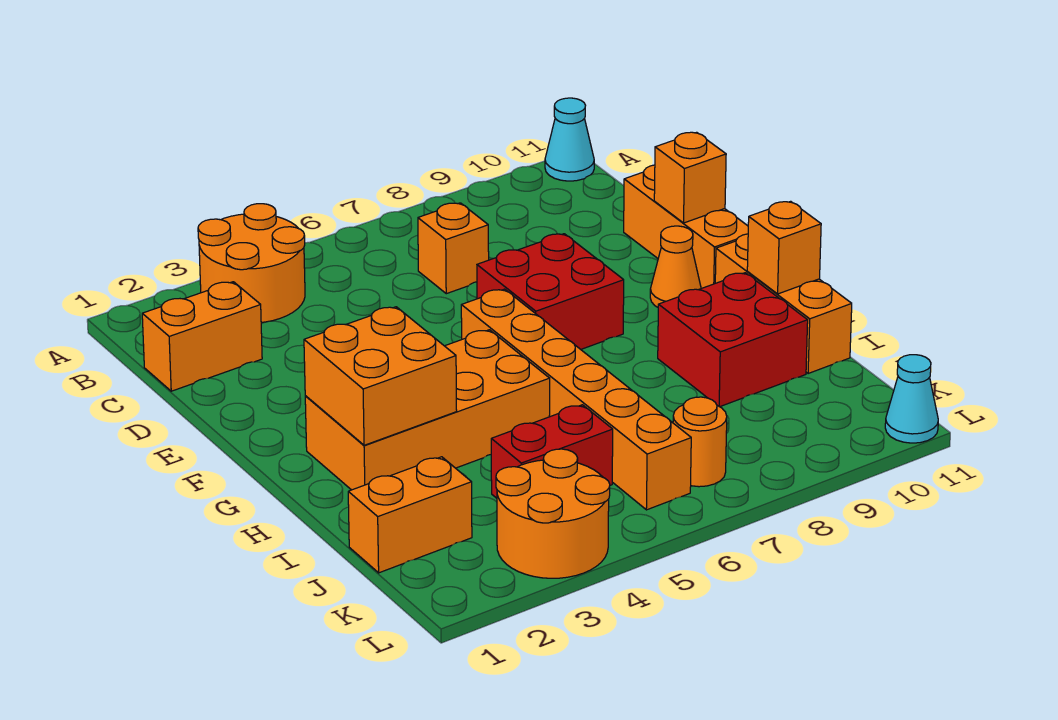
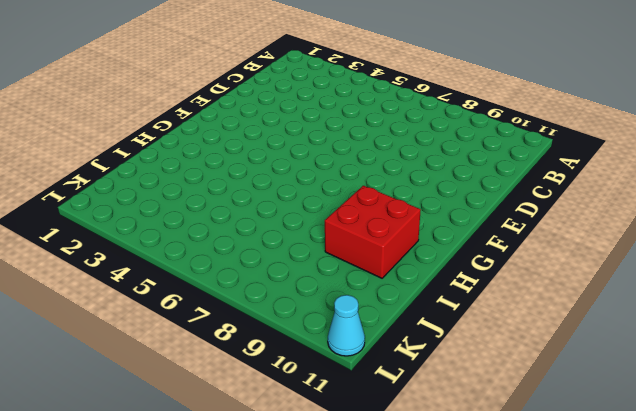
none -> orange round brick A3:B4 level 1
none -> cyan cone A11 level 1
none -> orange brick C1:C2 level 1

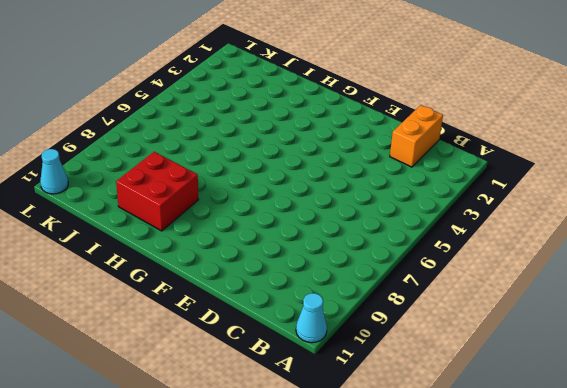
none -> orange round brick A3:B4 level 1
none -> orange brick C7 level 1
none -> orange brick D11:F11 level 1

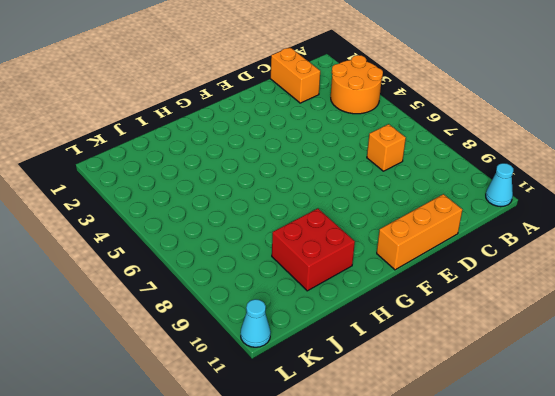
none -> red brick E7:F8 level 1
none -> orange brick F6:K6 level 1
none -> orange cone F10 level 1

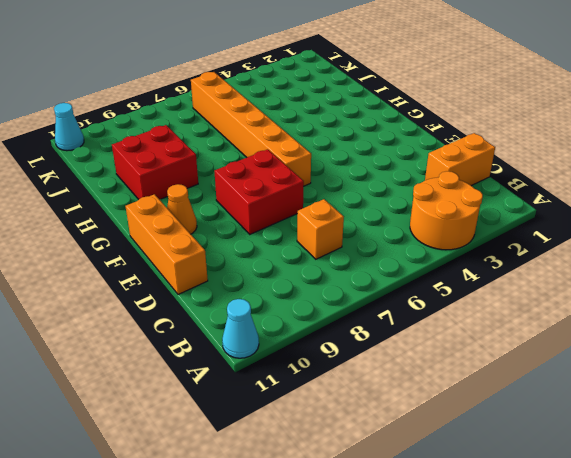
none -> orange brick G2:H5 level 1
none -> orange brick G11:I11 level 1
none -> orange brick J1:J2 level 1

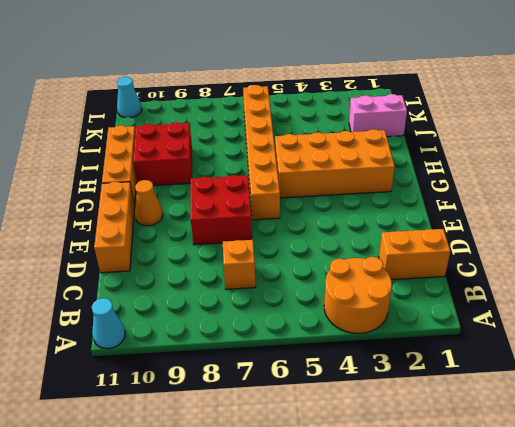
pink brick J1:J2 level 1 -> orange brick J1:J2 level 1
none -> red brick J4:J5 level 1
none -> orange round brick K3:L4 level 1
none -> orange round brick K7 level 1

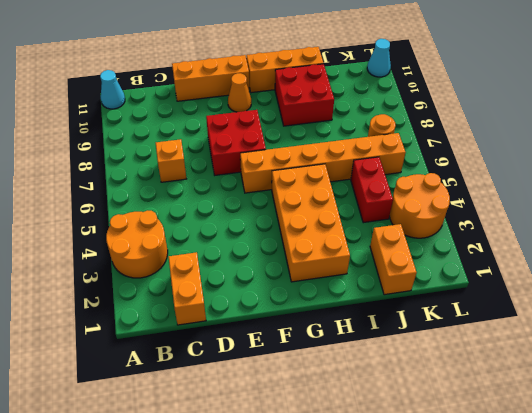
none -> orange brick E11 level 2
none -> orange brick G2:H3 level 2
none -> orange brick H11 level 2

